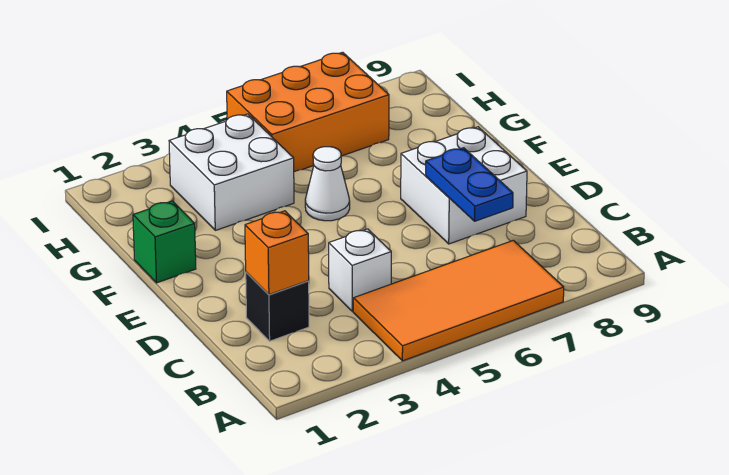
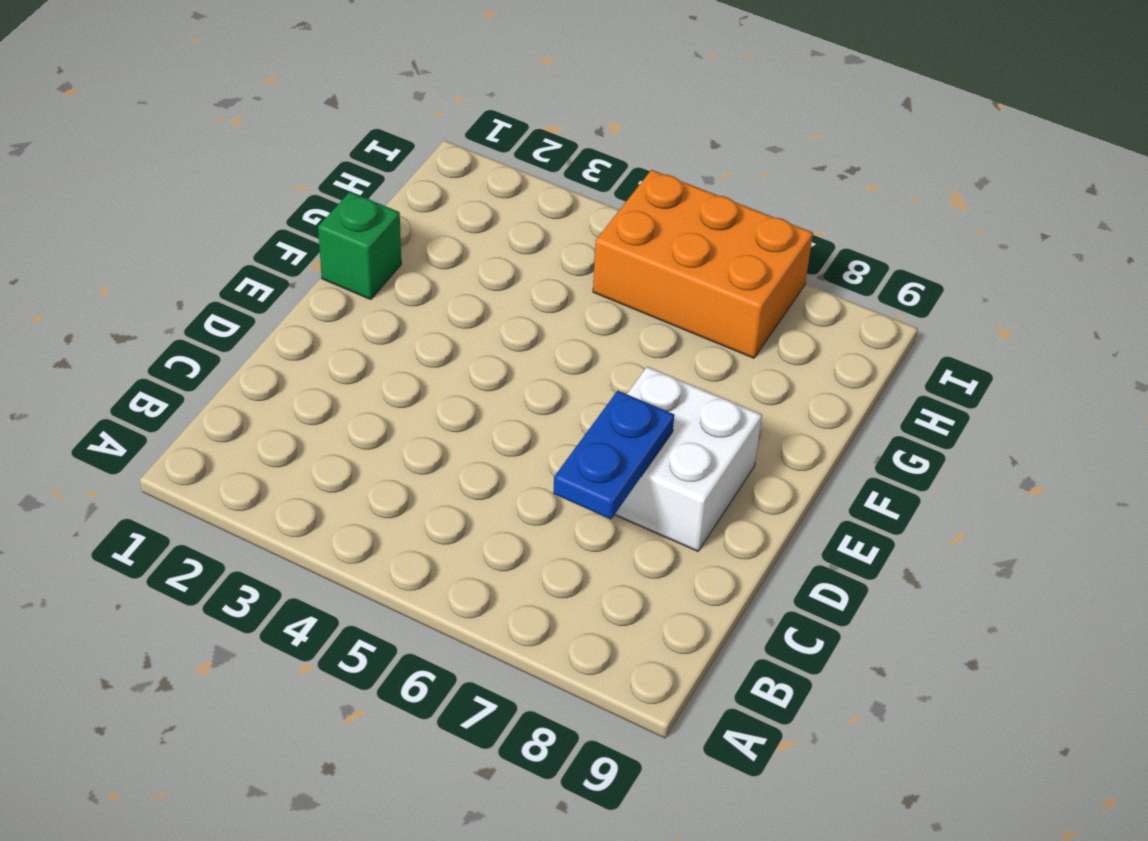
none -> orange tile A4:B7 level 1
none -> black brick C2 level 1

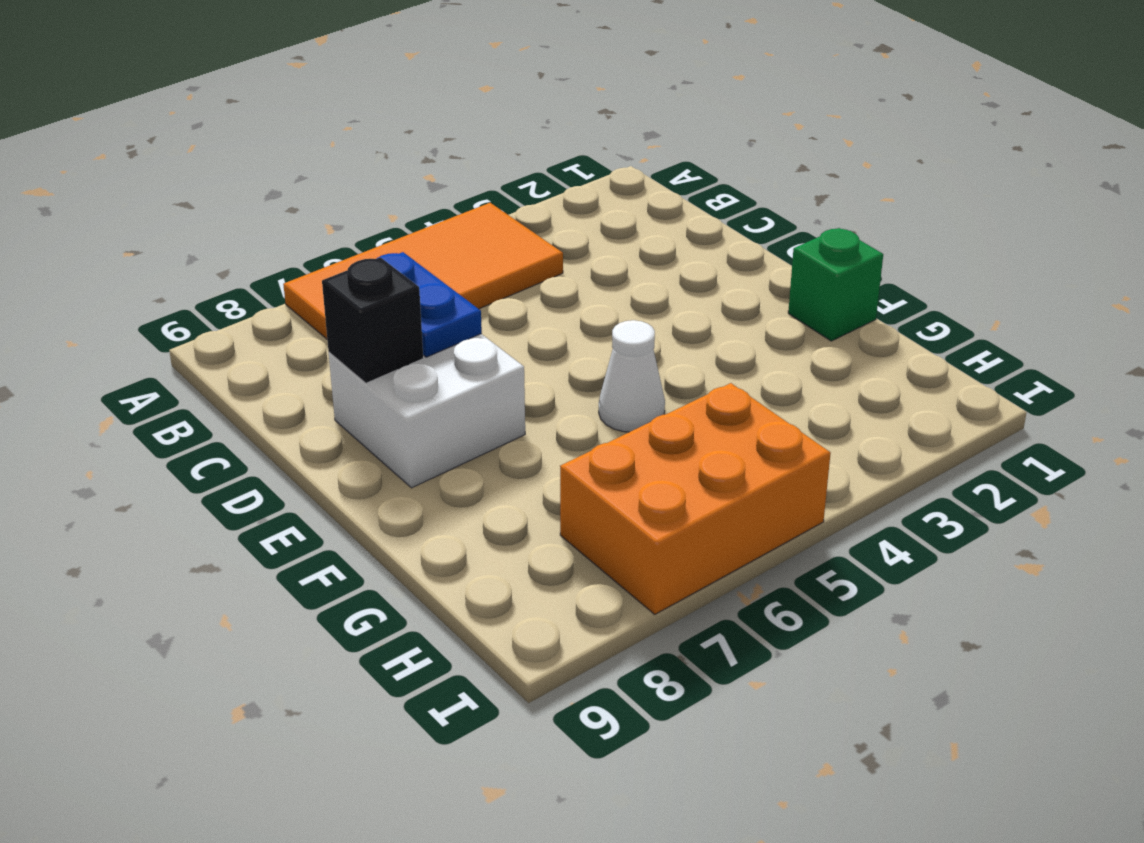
black brick D8 level 2 -> black brick C2 level 1
none -> white brick C4 level 1
none -> white brick G3:H4 level 1

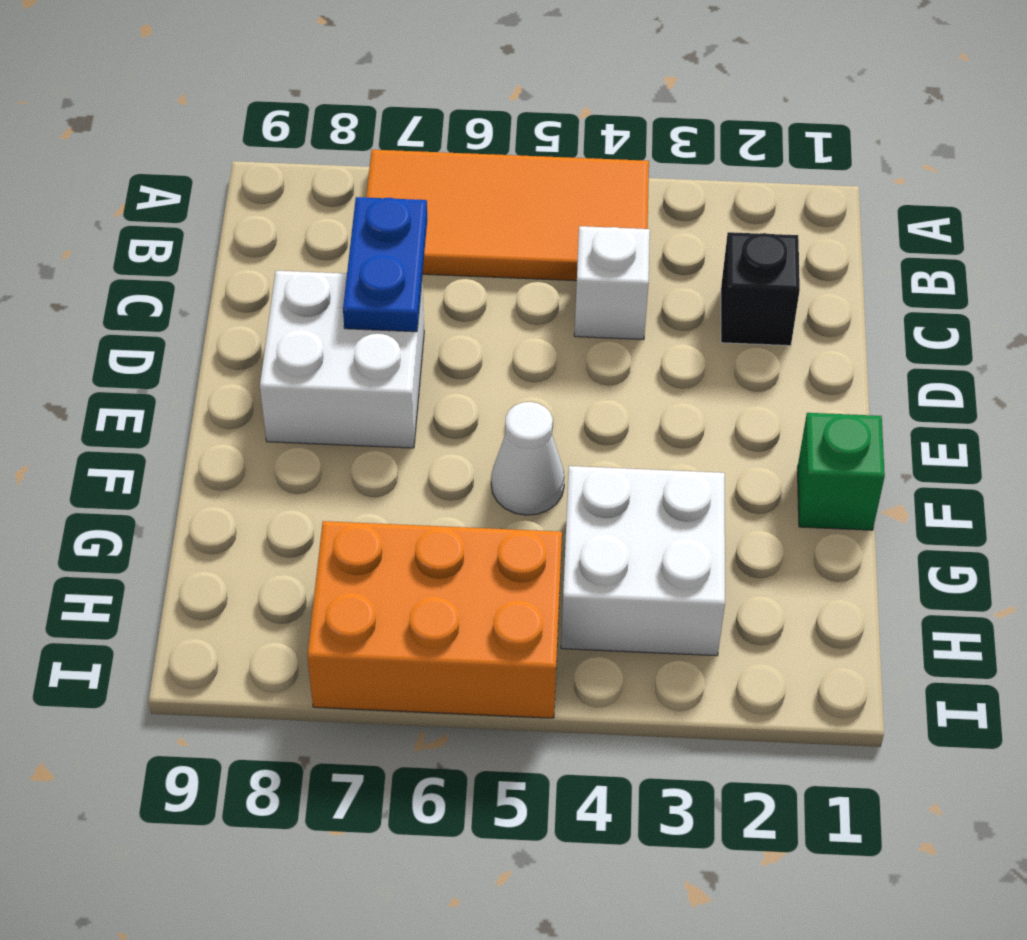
none -> orange brick C2 level 2

